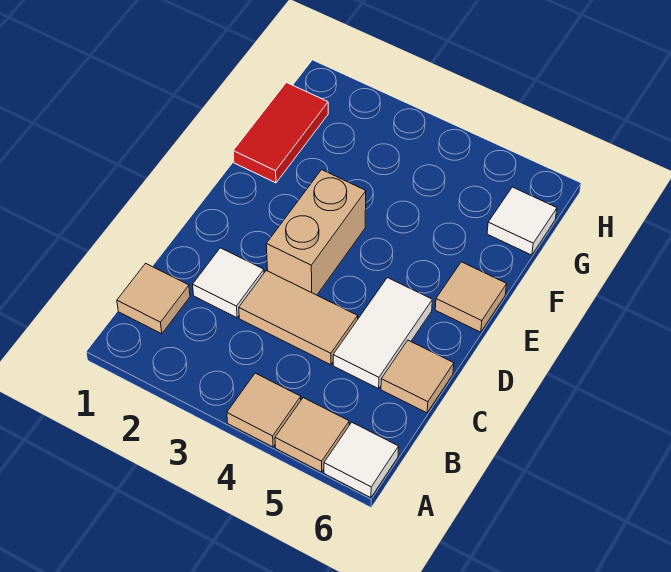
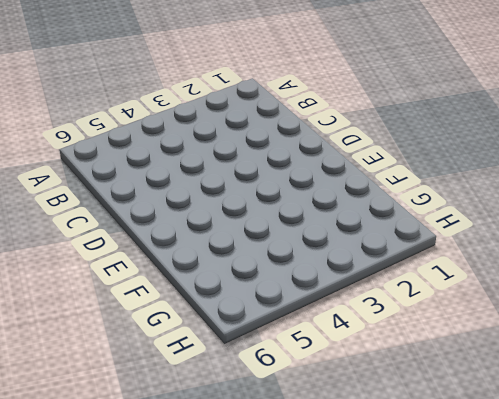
none -> tan tile A4 level 1
none -> tan tile A5 level 1
none -> white tile A6 level 1

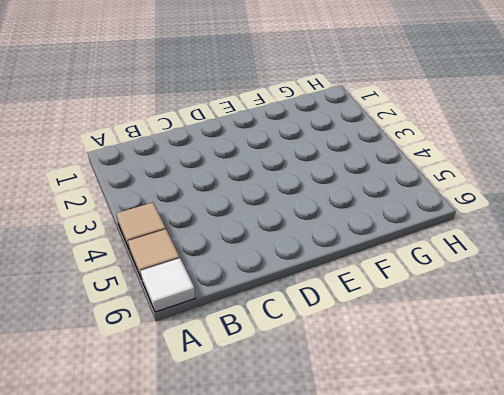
none -> tan tile B1 level 1
none -> white tile C2 level 1
none -> tan tile C3:C4 level 1

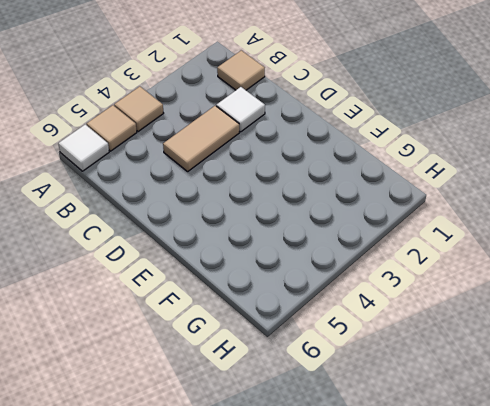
none -> white tile C5:D5 level 1
none -> tan tile C6 level 1
none -> tan brick D3:E3 level 1

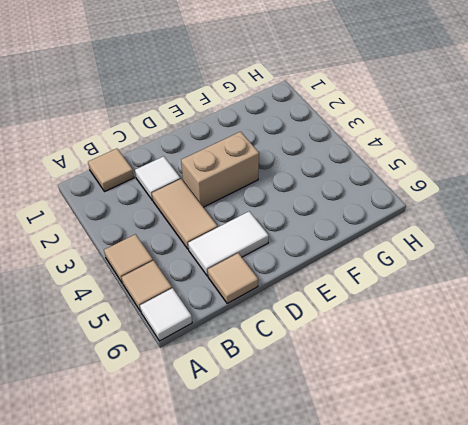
none -> tan tile E6 level 1
none -> red tile F1:G1 level 1
none -> white tile G6 level 1

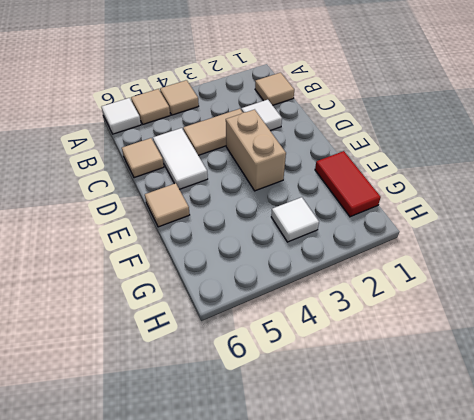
white tile G3 level 1 -> white tile G6 level 1

